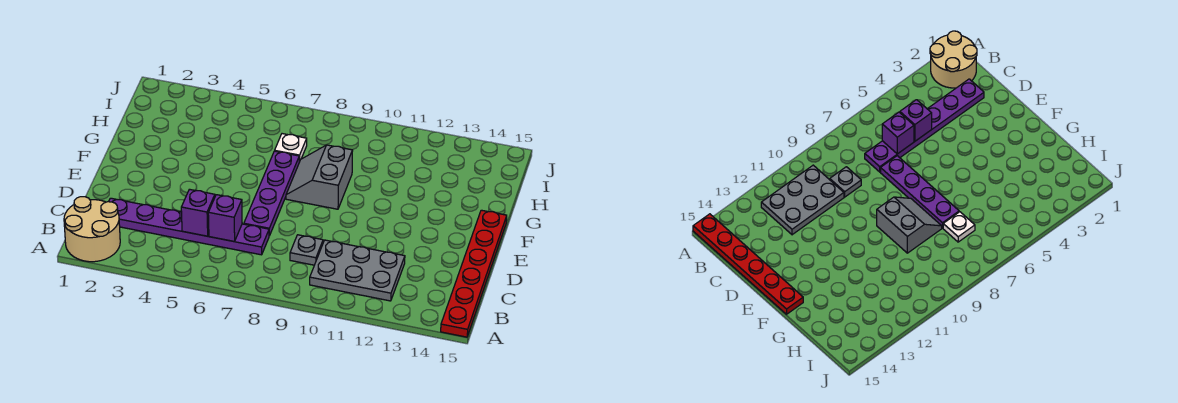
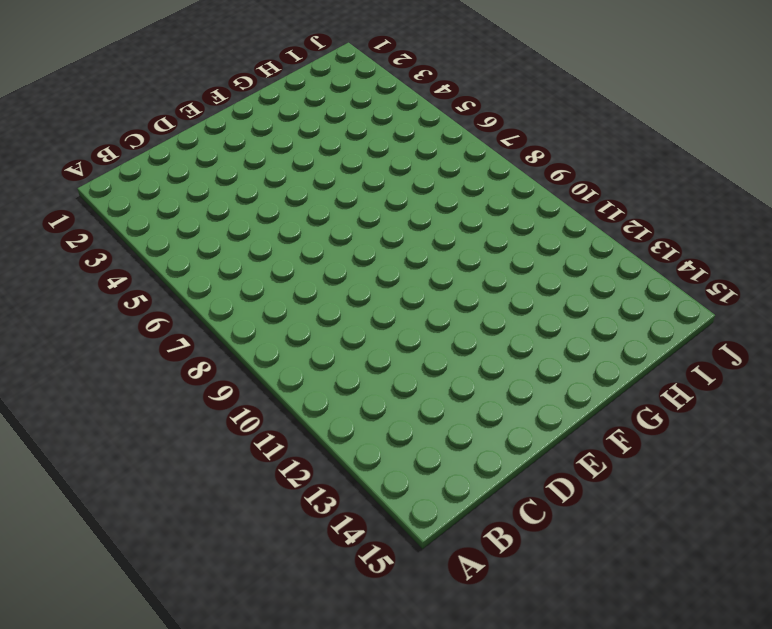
none -> tan round brick A1:B2 level 1
none -> red plate A15:F15 level 1

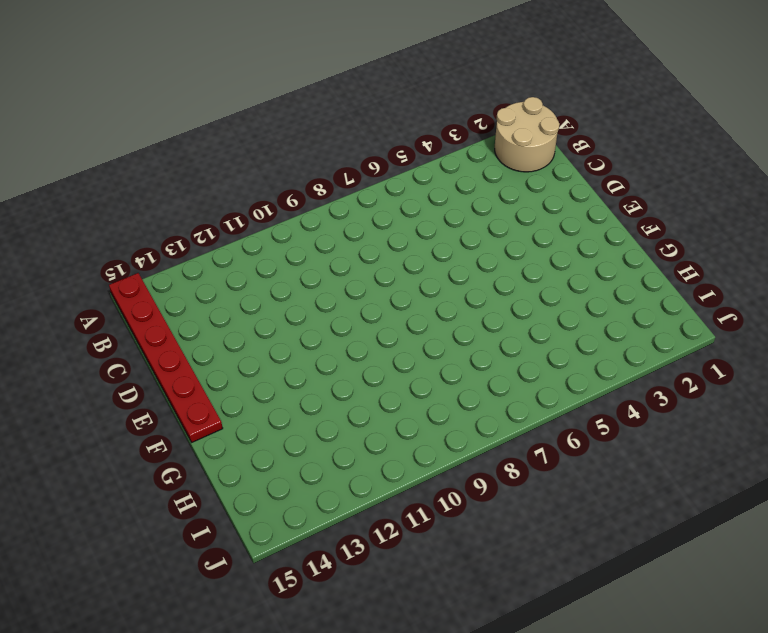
none -> grey plate B10:C12 level 1
none -> purple plate C2:C7 level 1

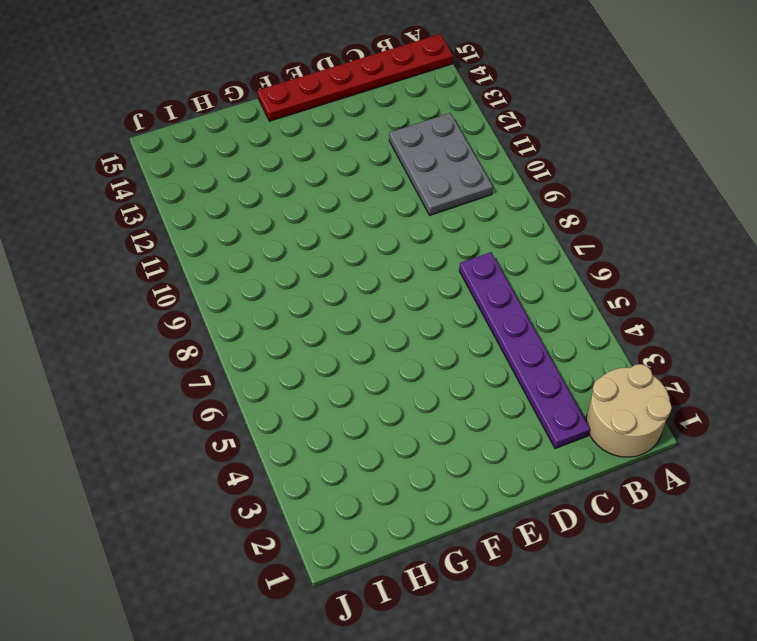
none -> grey plate C9 level 1
none -> purple plate D7:G7 level 1

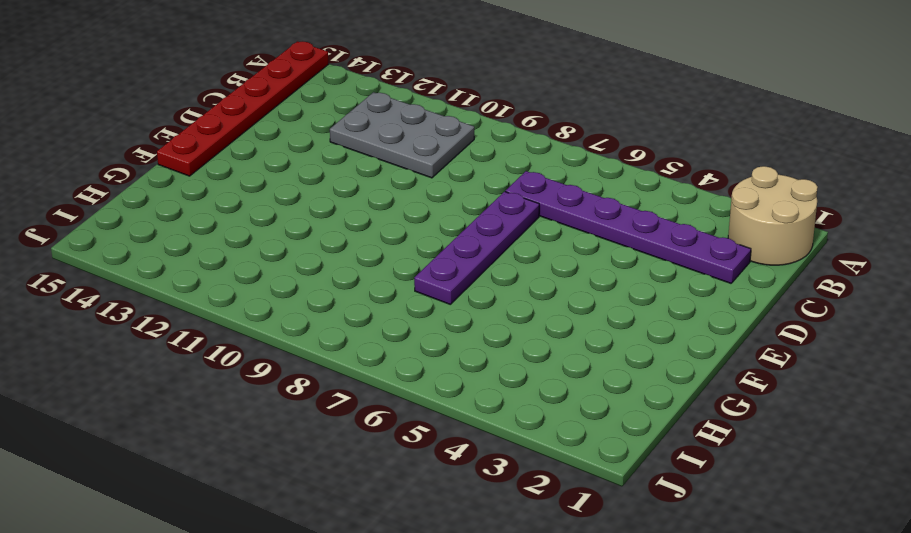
none -> grey plate C9 level 1
none -> grey slope F8:G9 level 1 top 9

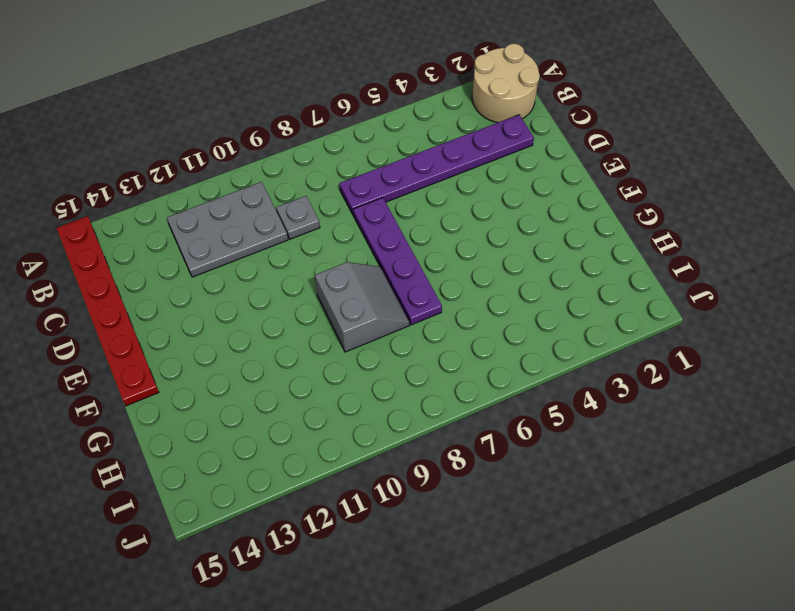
none -> white plate H7 level 1
none -> purple brick C5 level 2

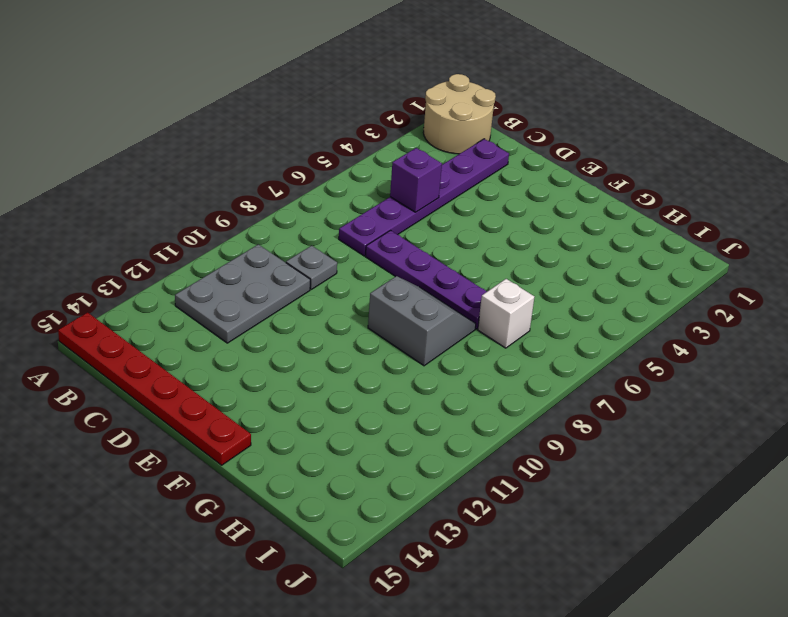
white brick H7 level 1 -> white plate H7 level 1
none -> purple brick C6 level 2

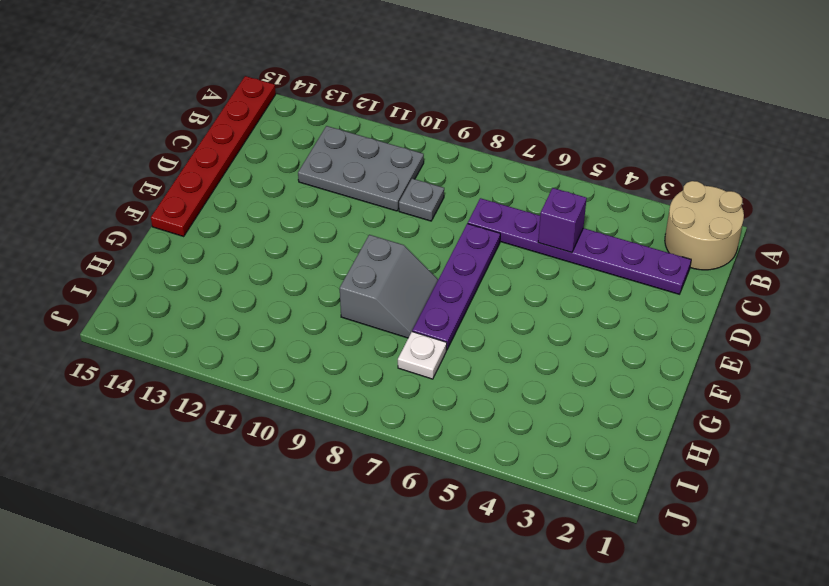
none -> purple brick C6 level 2

